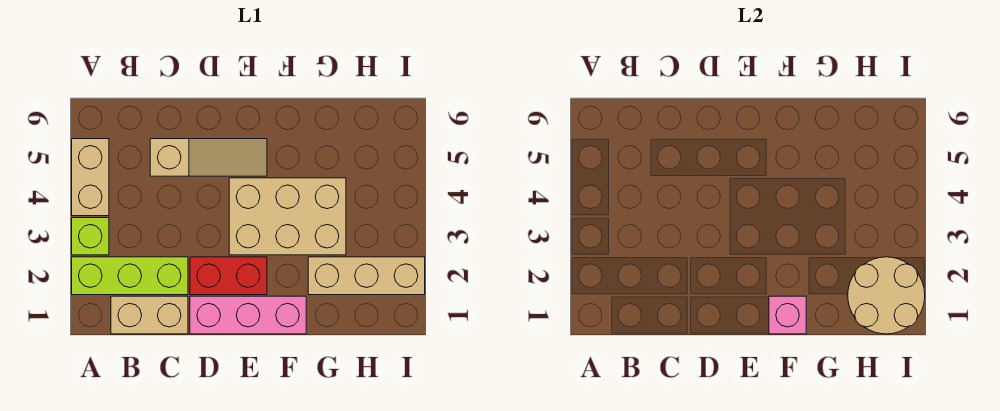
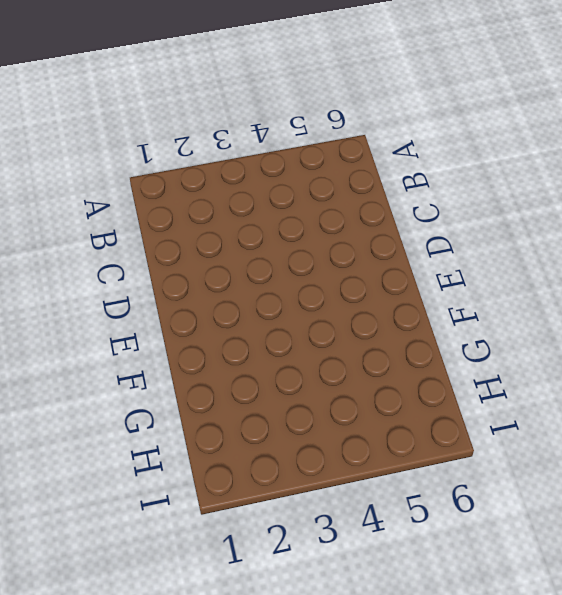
none -> lime brick A2:C2 level 1
none -> lime brick A3 level 1

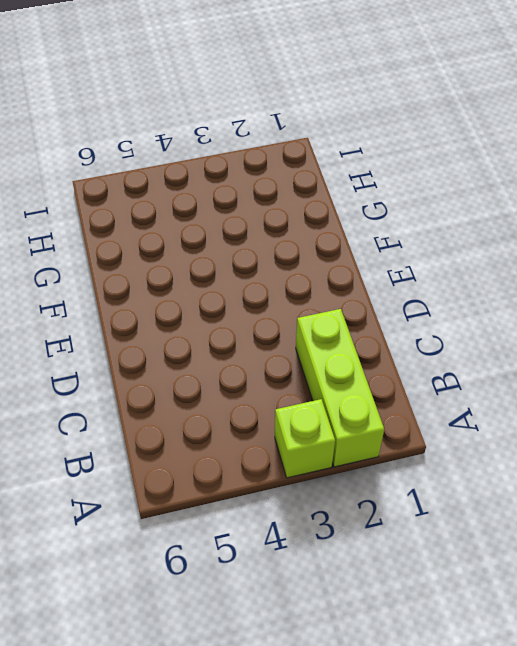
none -> tan brick A4:A5 level 1
none -> tan brick B1:C1 level 1

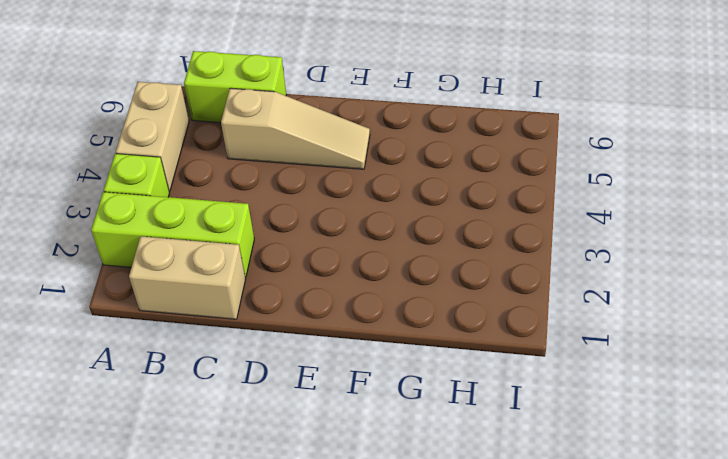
lime brick B6:C6 level 1 -> none
none -> pink brick D1:F1 level 1
none -> red brick D2:E2 level 1

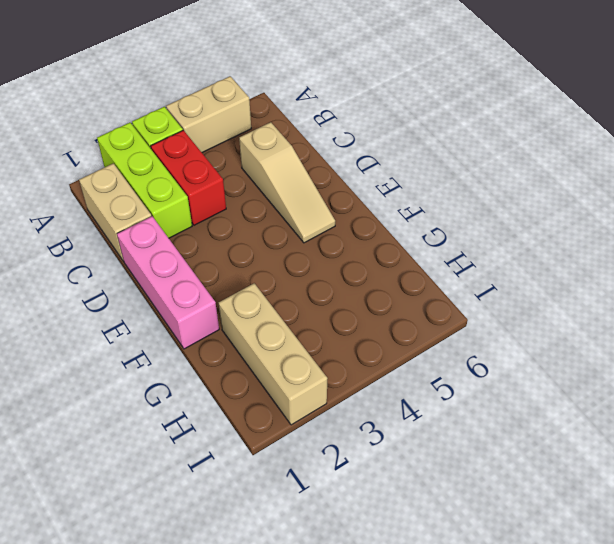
red brick B3:C3 level 1 -> red brick D2:E2 level 1
none -> tan brick E3:G4 level 1
none -> pink brick F1 level 2

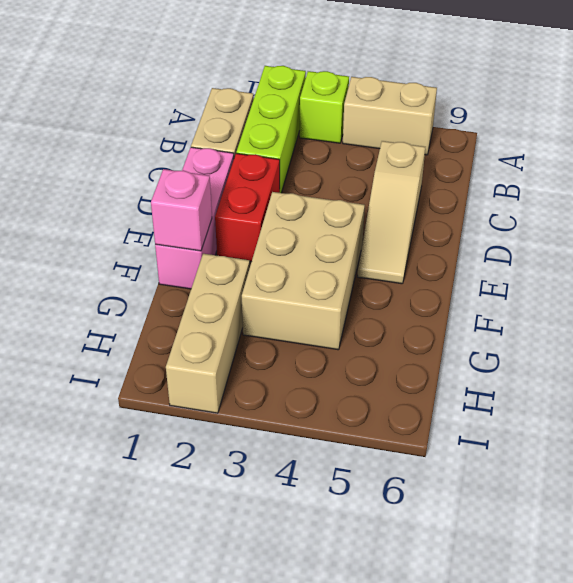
none -> tan round brick H1:I2 level 2

